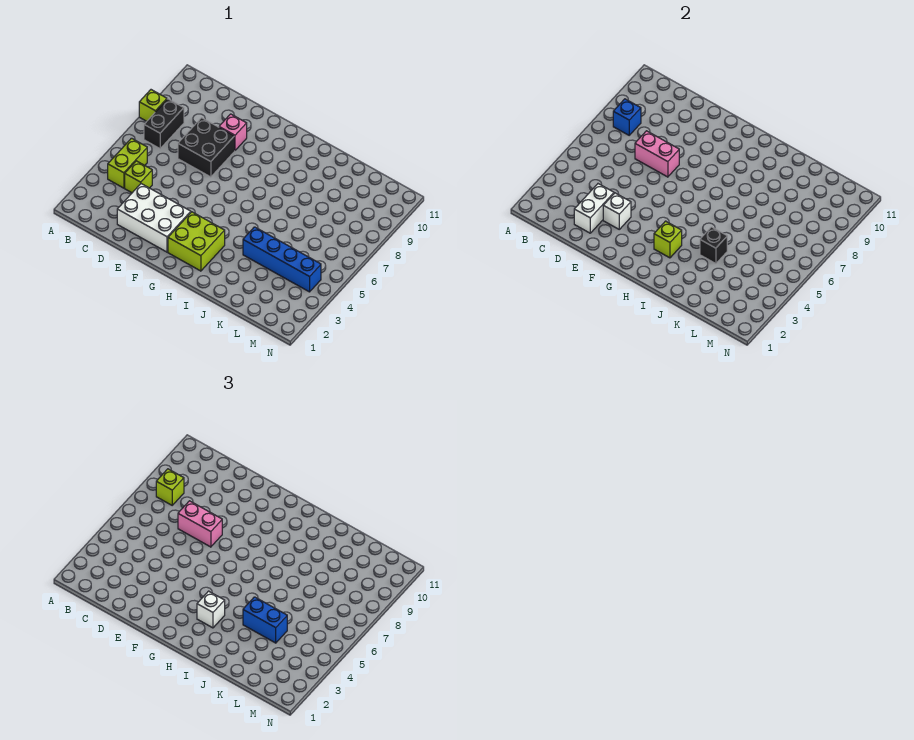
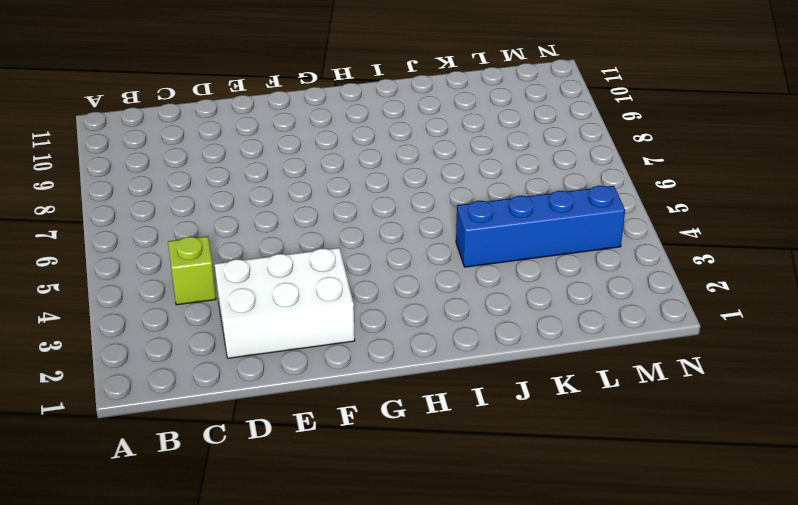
none -> lime brick A8 level 1
none -> lime brick B4:B5 level 1
none -> black brick B7:B8 level 1

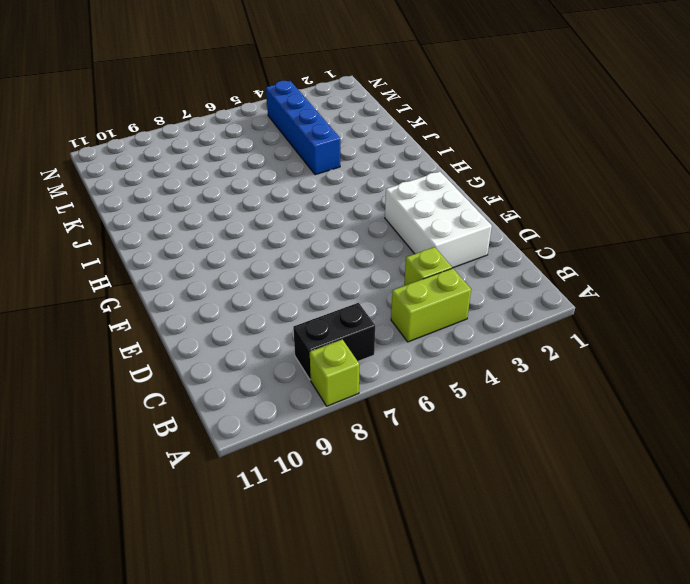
none -> black brick D7:E8 level 1
none -> pink brick E9 level 1
none -> lime brick G2:H3 level 1

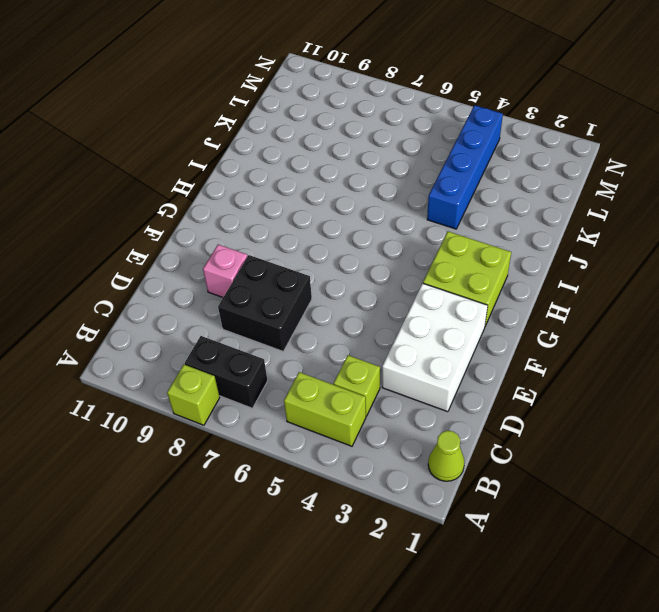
lime cone B1 level 1 -> none
none -> blue brick B8 level 2
none -> white brick D2:D3 level 2
none -> pink brick D7:E7 level 2

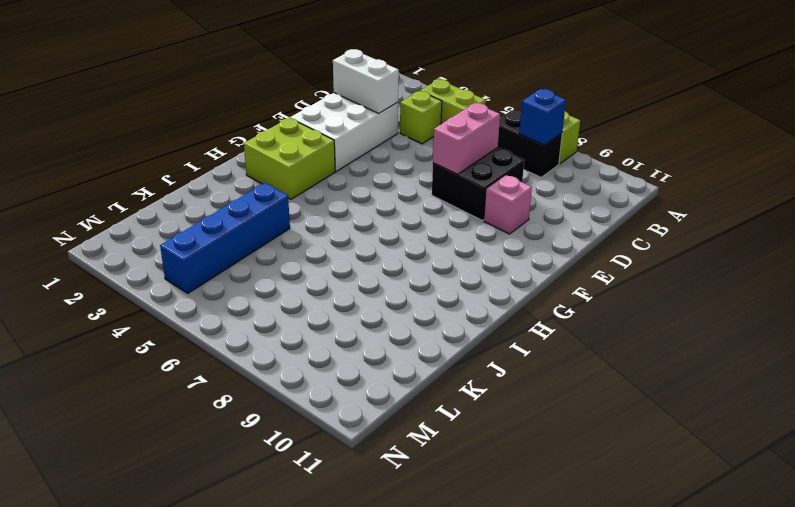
none -> white brick E3 level 2
none -> lime brick H3 level 2
none -> black brick J4 level 2

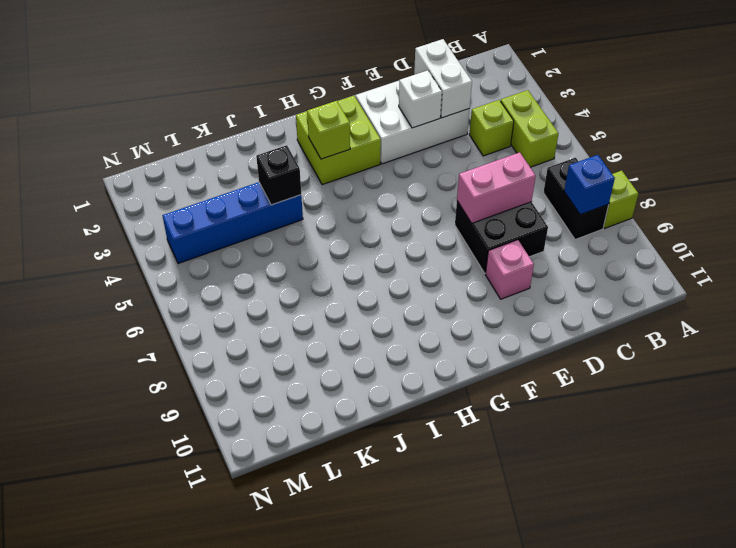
none -> lime brick B8 level 3
none -> pink brick D7:E7 level 3
none -> white brick H3 level 3

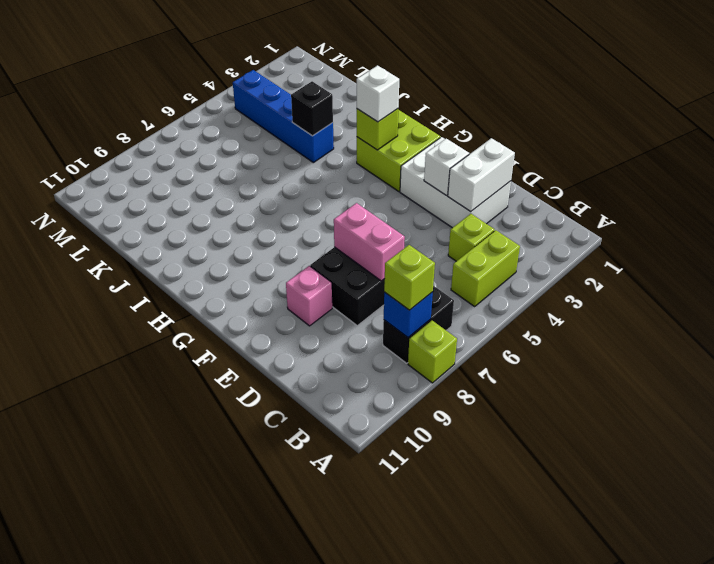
none -> pink brick D7:E7 level 3
none -> blue brick J4:K4 level 3

